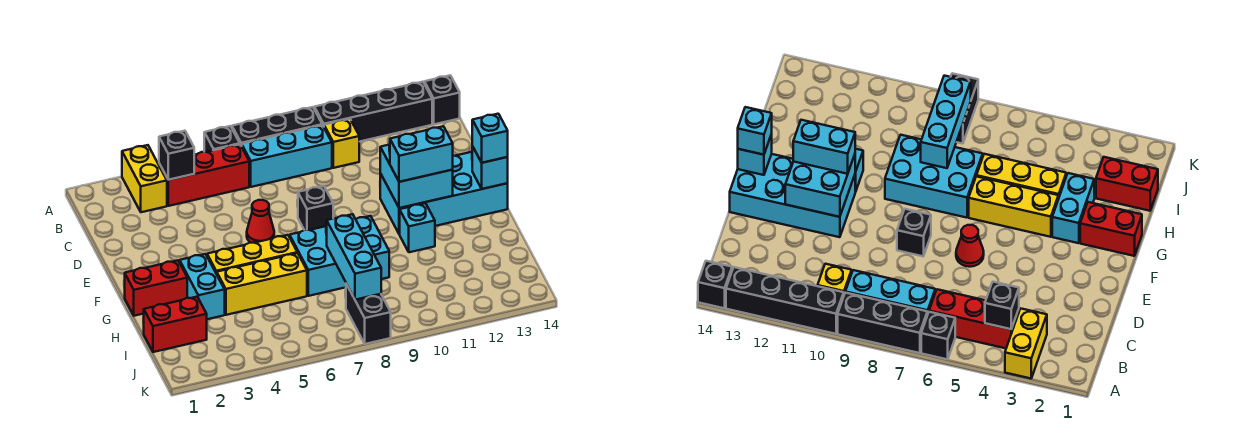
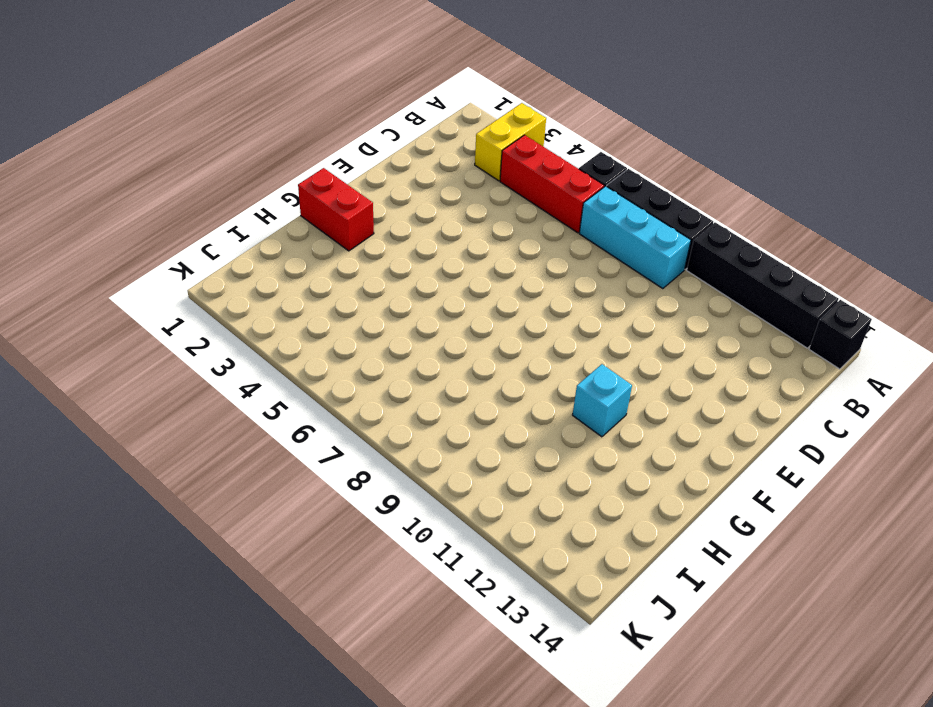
none -> yellow brick B10 level 1
none -> red cone E6 level 1
none -> black brick E8 level 1

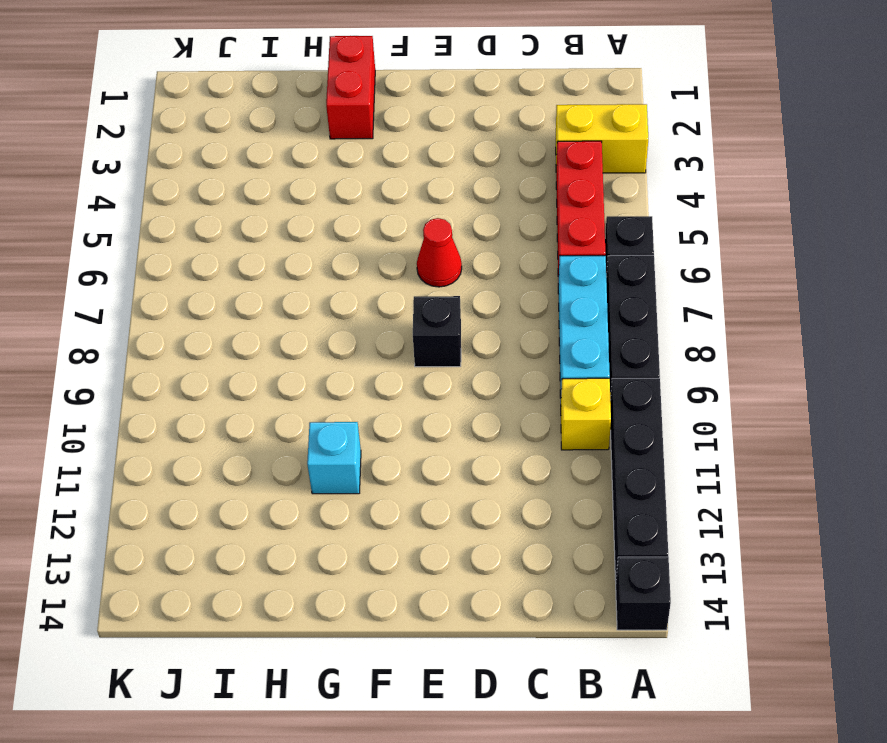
none -> cyan brick E11:F14 level 1
none -> cyan brick G3:H3 level 1
none -> yellow brick G4:G6 level 1

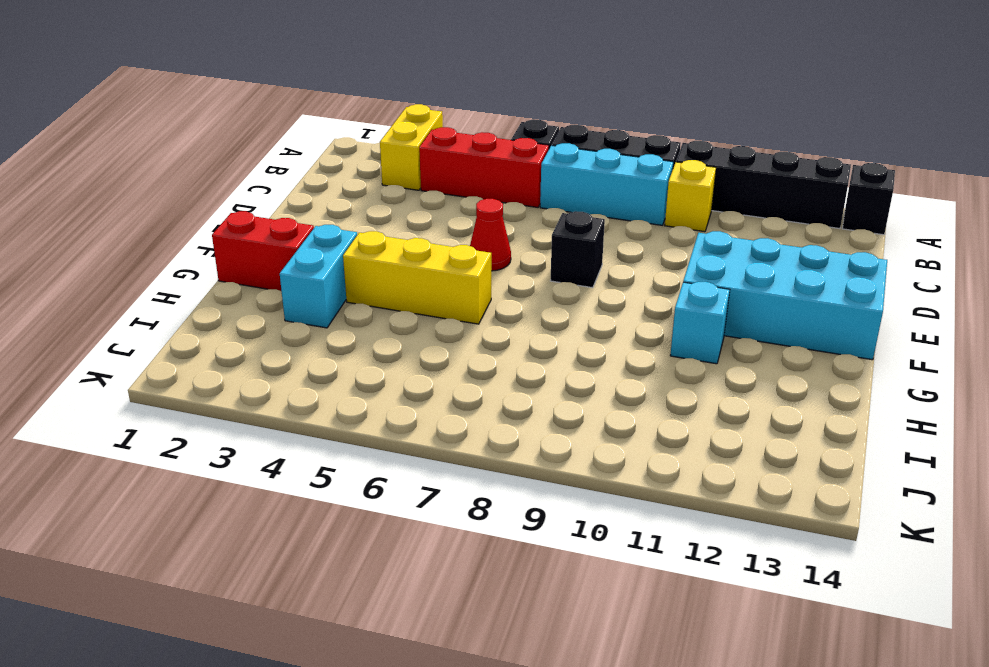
none -> cyan brick G7:H9 level 1
none -> yellow brick H4:H6 level 1
none -> red brick I1:I2 level 1

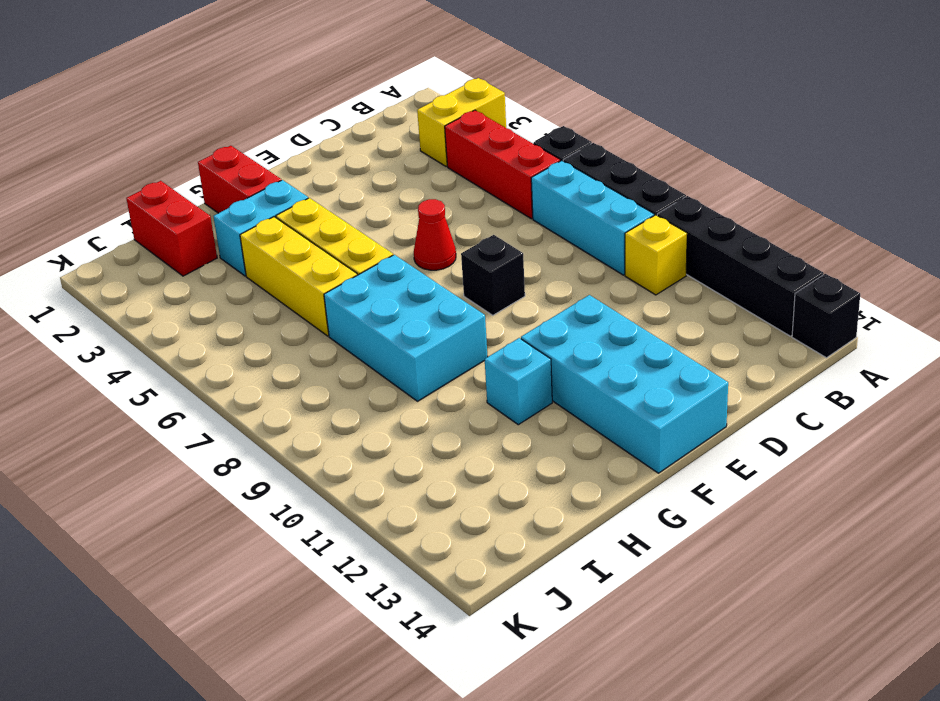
none -> black brick J8:K8 level 1
none -> black brick B4 level 2
none -> cyan brick E11:F12 level 2

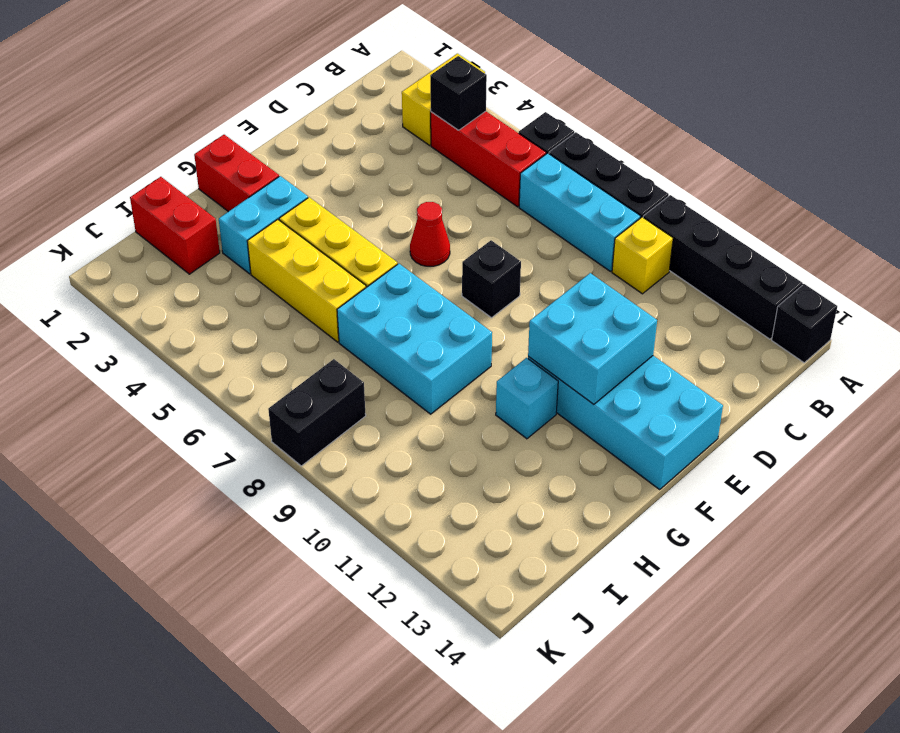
none -> cyan brick F14 level 2
none -> cyan brick H8:J8 level 2
none -> cyan brick F11:F12 level 3

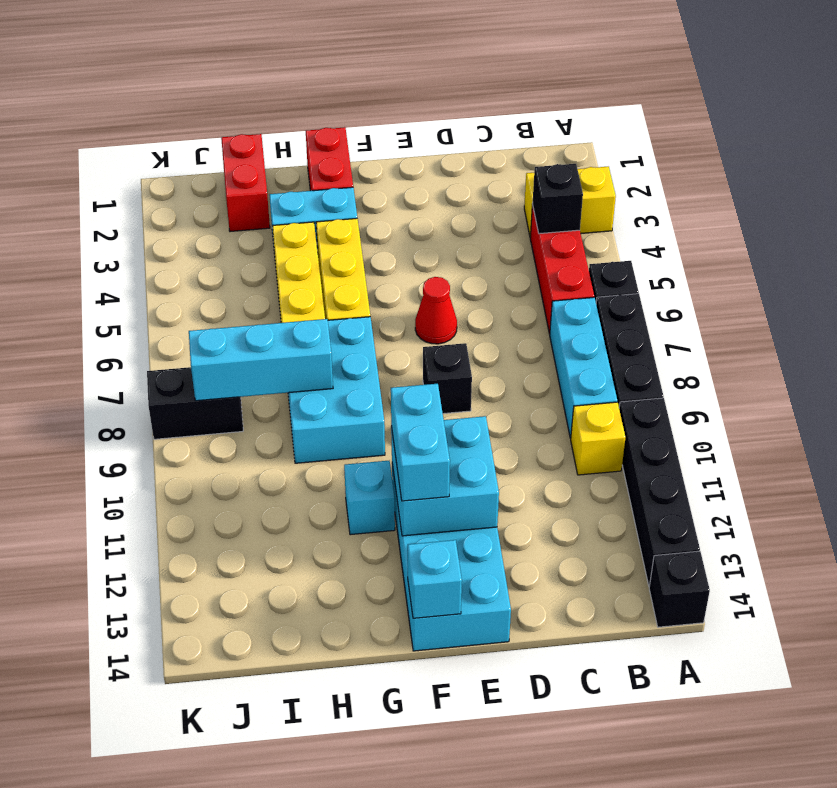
none -> cyan brick F14 level 3

